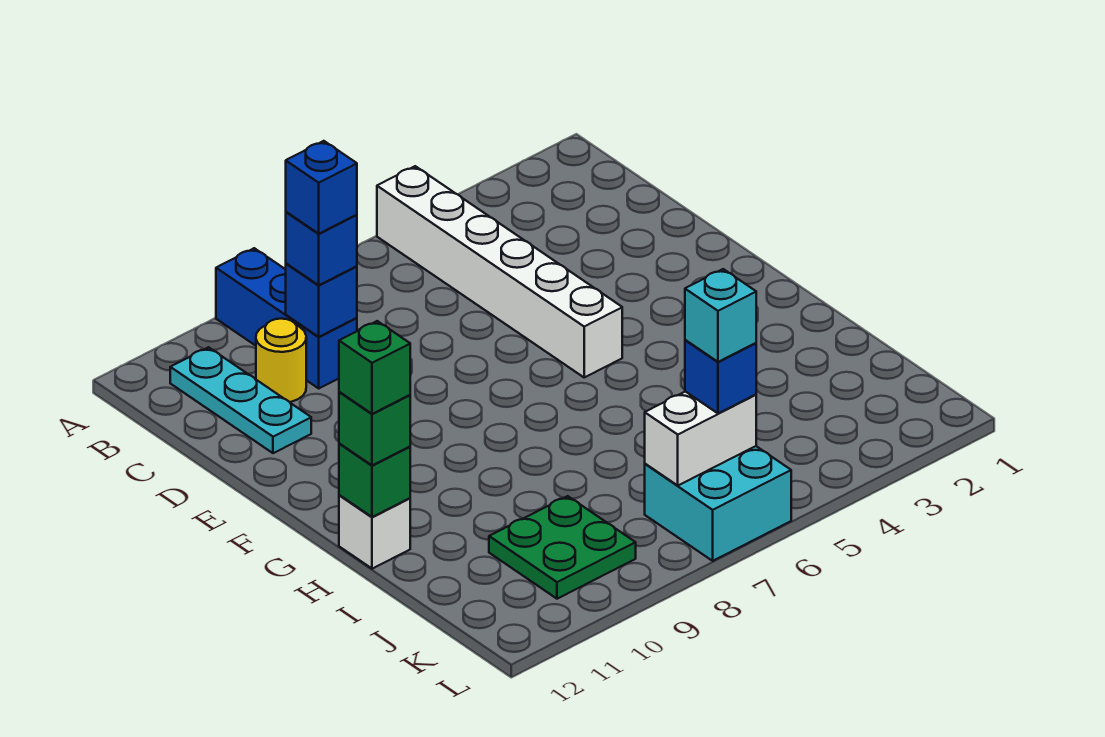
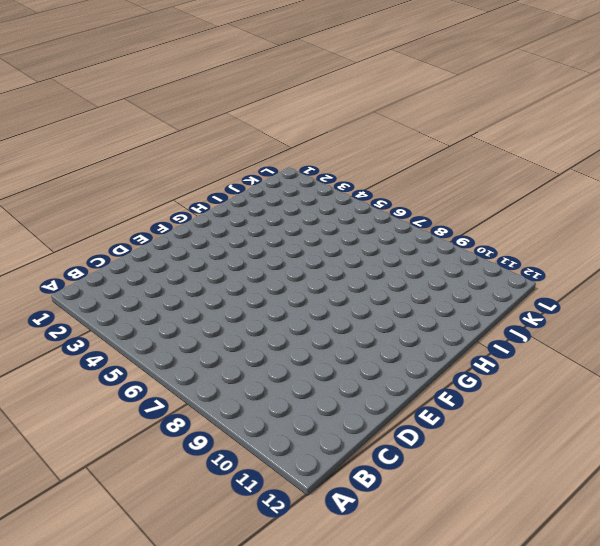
none -> white brick A5:F5 level 1
none -> blue brick A9:C9 level 1
none -> cyan plate B11:D11 level 1

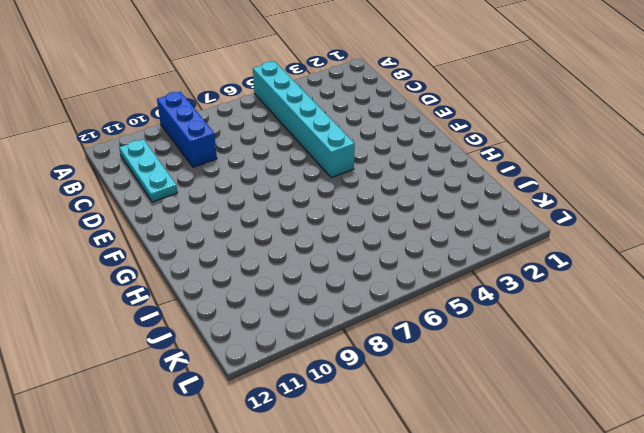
cyan brick A5:F5 level 1 -> white brick A5:F5 level 1
none -> yellow round brick C10 level 1
none -> white brick H12 level 1
none -> green plate J9:K10 level 1

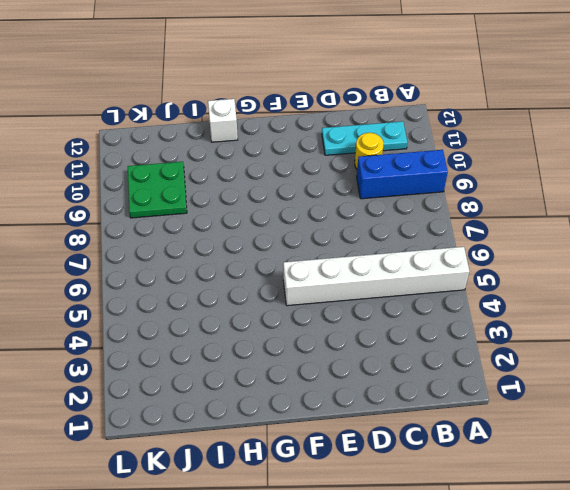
none -> cyan brick K6:L7 level 1
none -> blue brick C9 level 2
none -> green brick H12 level 2

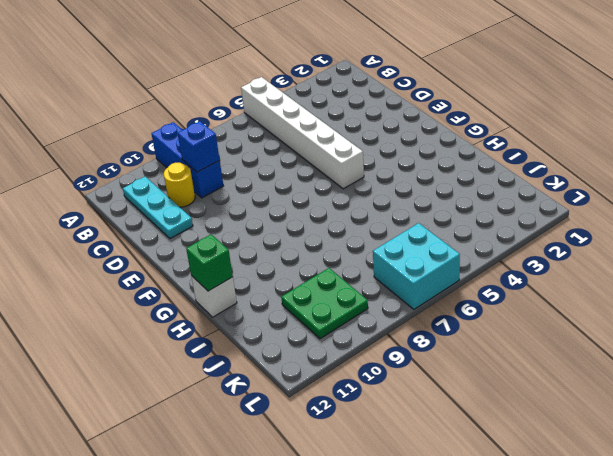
none -> white brick K6:K7 level 2
none -> blue brick C9 level 3
none -> green brick H12 level 3

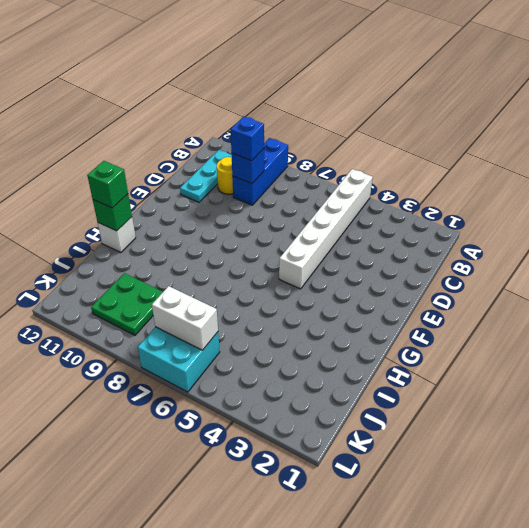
none -> blue brick K6 level 3
none -> blue brick C9 level 4
none -> green brick H12 level 4

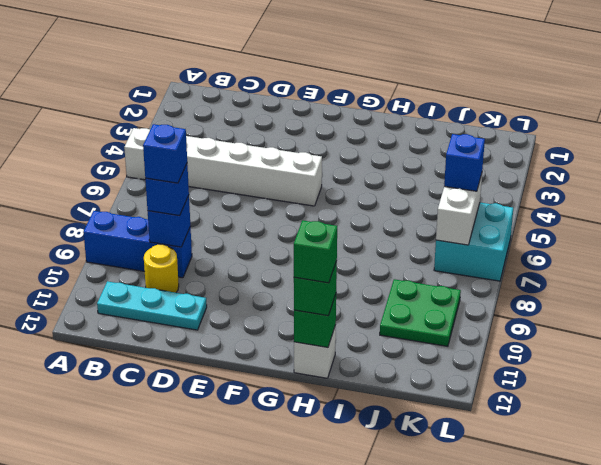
none -> cyan brick K6 level 4

